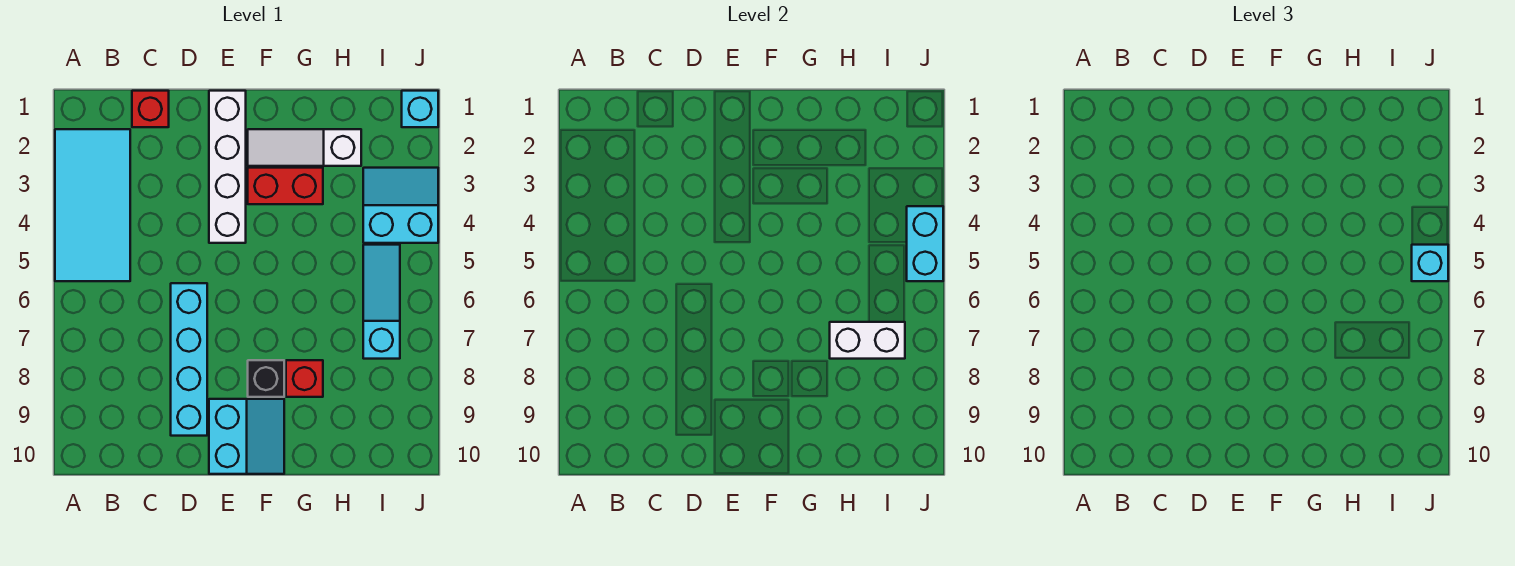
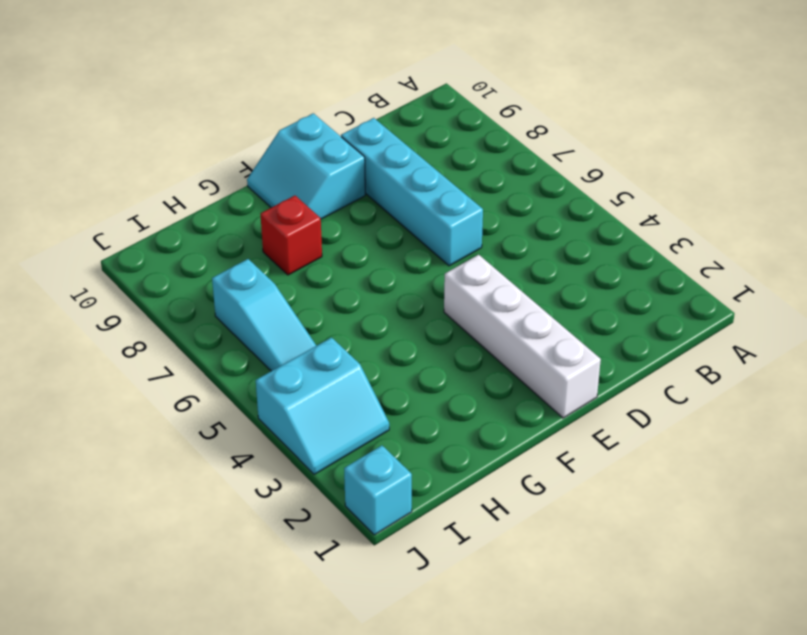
none -> cyan tile A2:B5 level 1
none -> red brick C1 level 1
none -> white slope F2:H2 level 1 top H

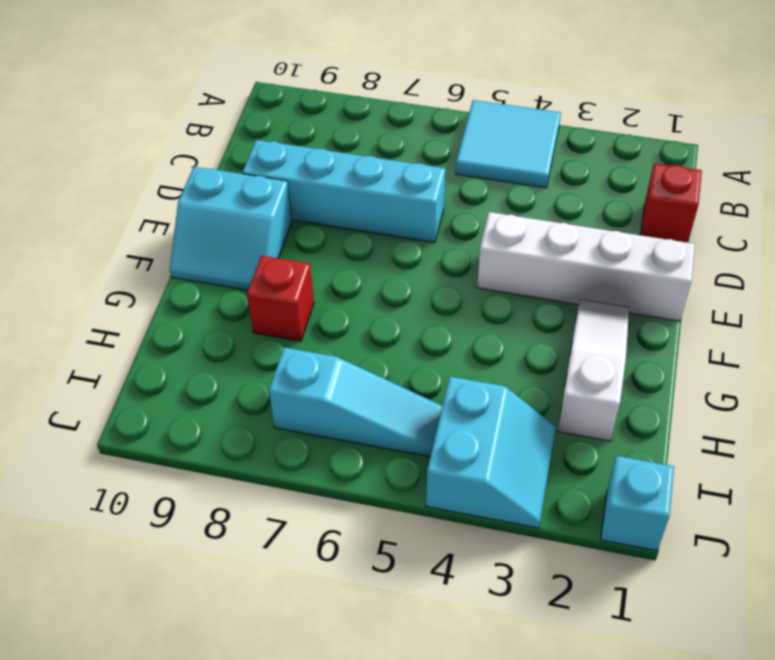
cyan tile A4:B5 level 1 -> cyan tile A2:B5 level 1
none -> red brick F3:G3 level 1
none -> black brick F8 level 1
none -> white brick H7:I7 level 2

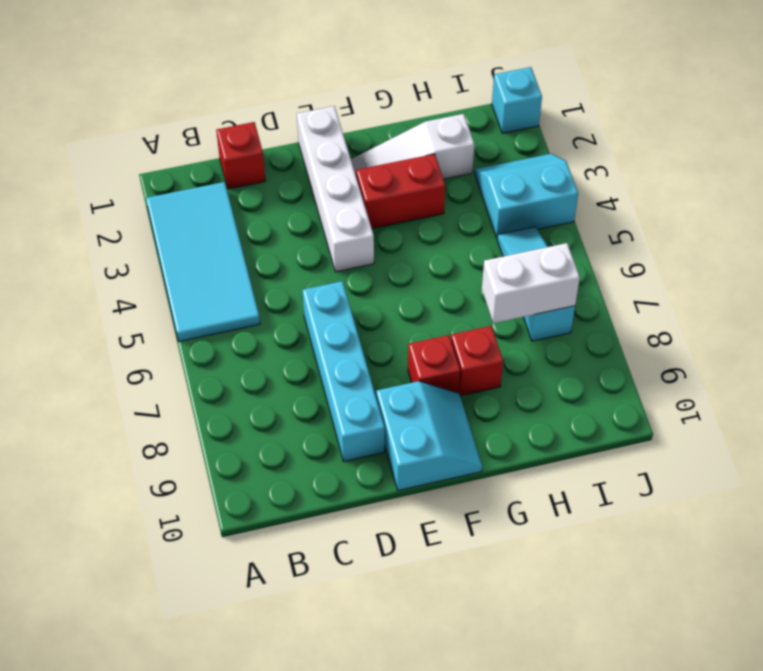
red brick F8 level 1 -> black brick F8 level 1
none -> cyan brick J4:J5 level 2
none -> cyan brick J5 level 3

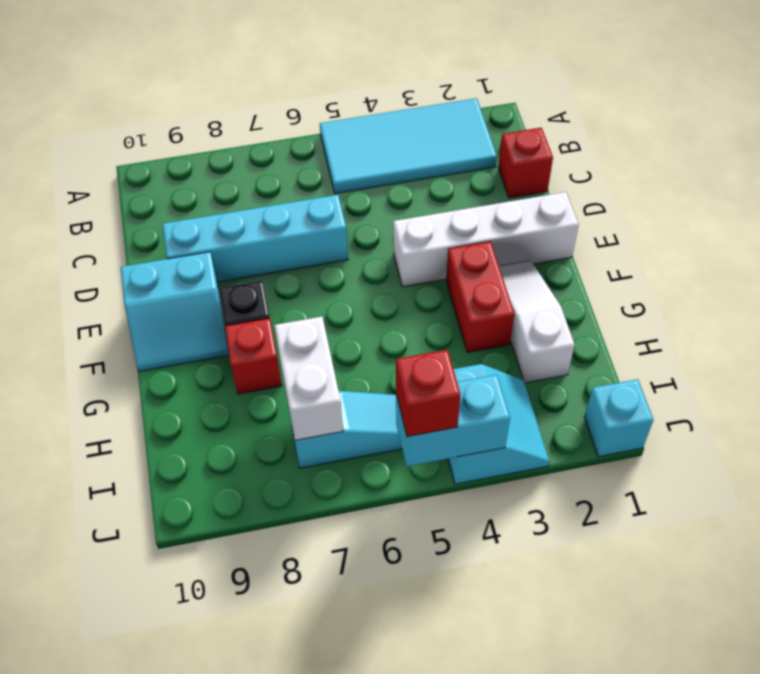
red brick J5 level 3 -> cyan brick J5 level 3

